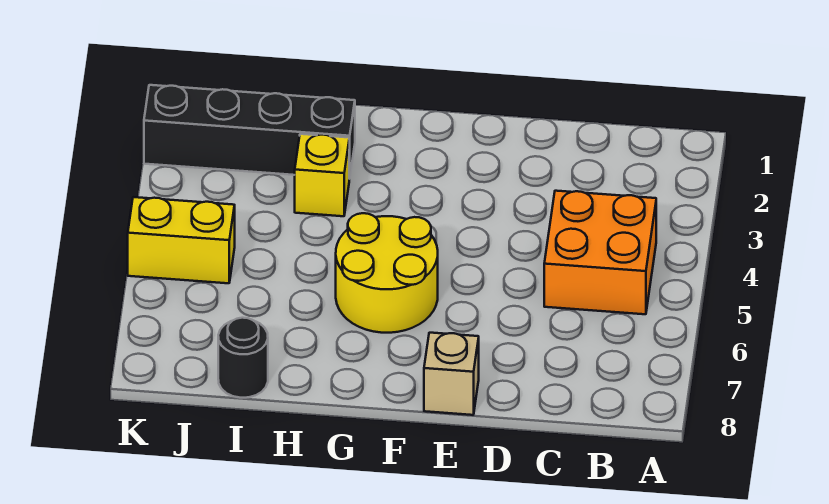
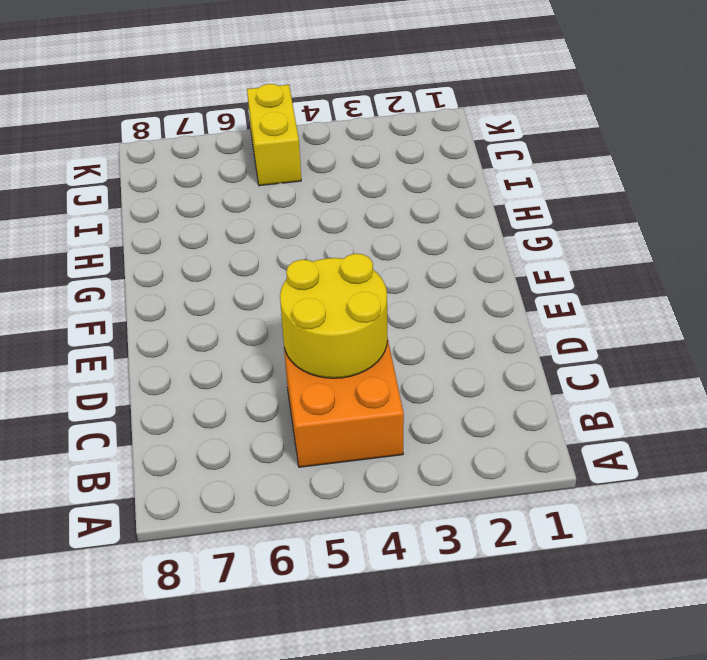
yellow round brick C4:D5 level 2 -> yellow round brick F5:G6 level 1
none -> tan brick E8 level 1
none -> black brick H2:K2 level 1

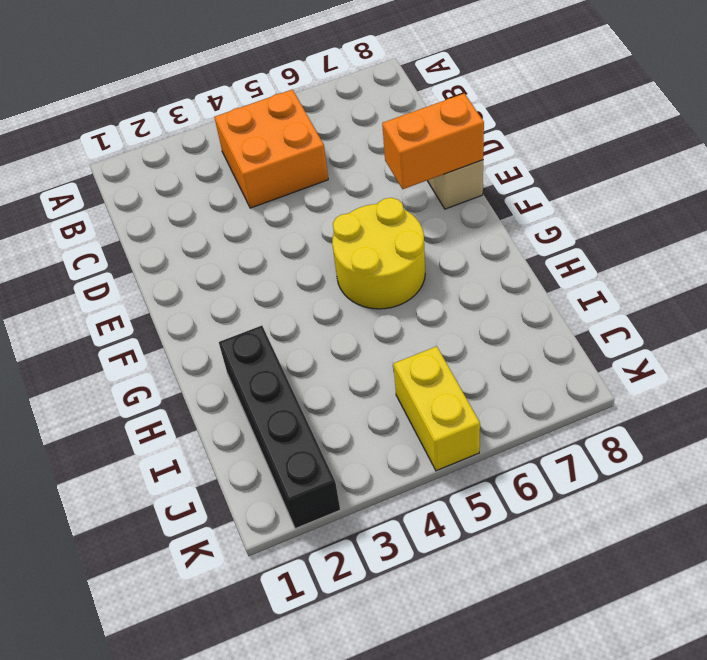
orange brick E7:E8 level 2 -> none
none -> yellow brick H3 level 1
none -> black round brick I8 level 1

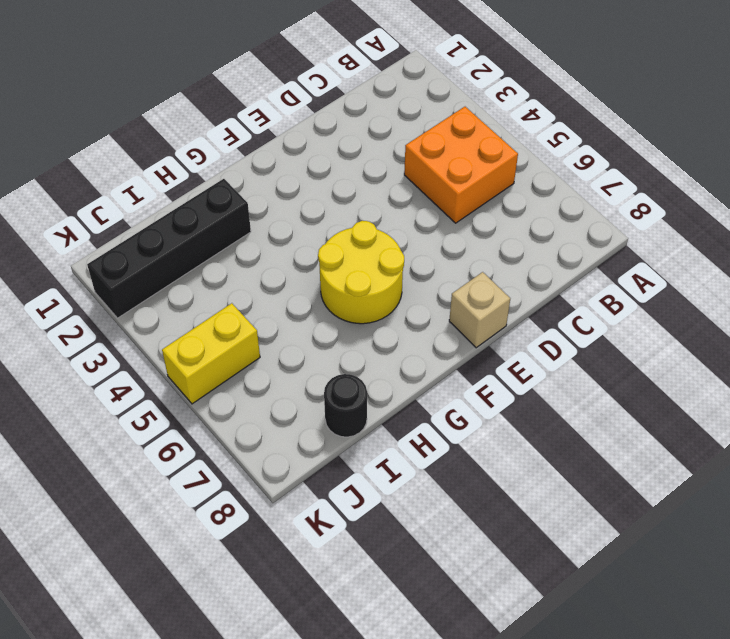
none -> yellow brick H3 level 1

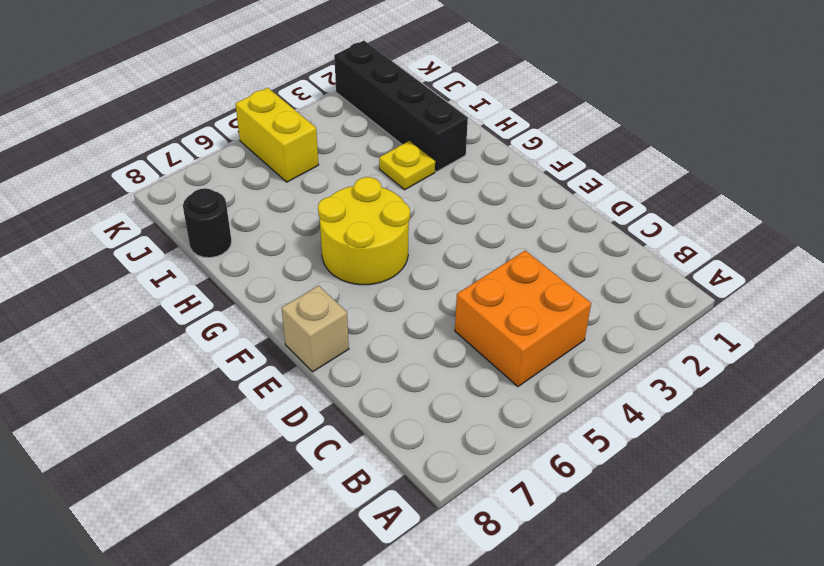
yellow plate H3 level 1 -> yellow brick H3 level 1

